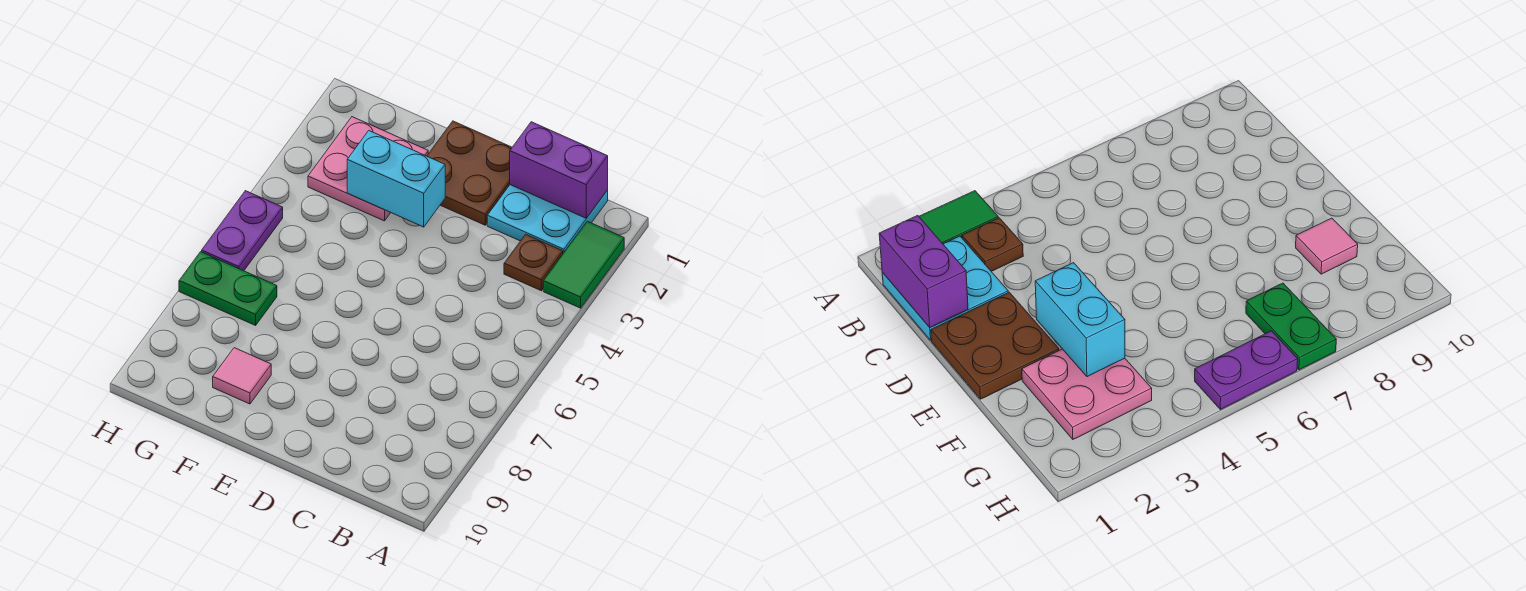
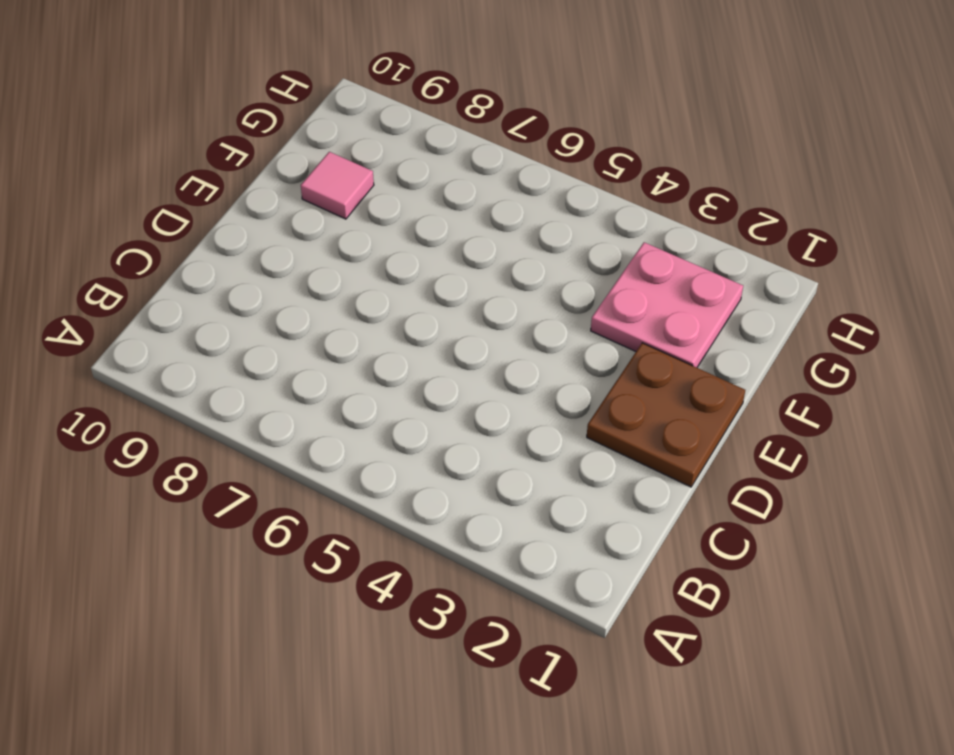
none -> green tile A2:A3 level 1
none -> cyan plate B1:C2 level 1

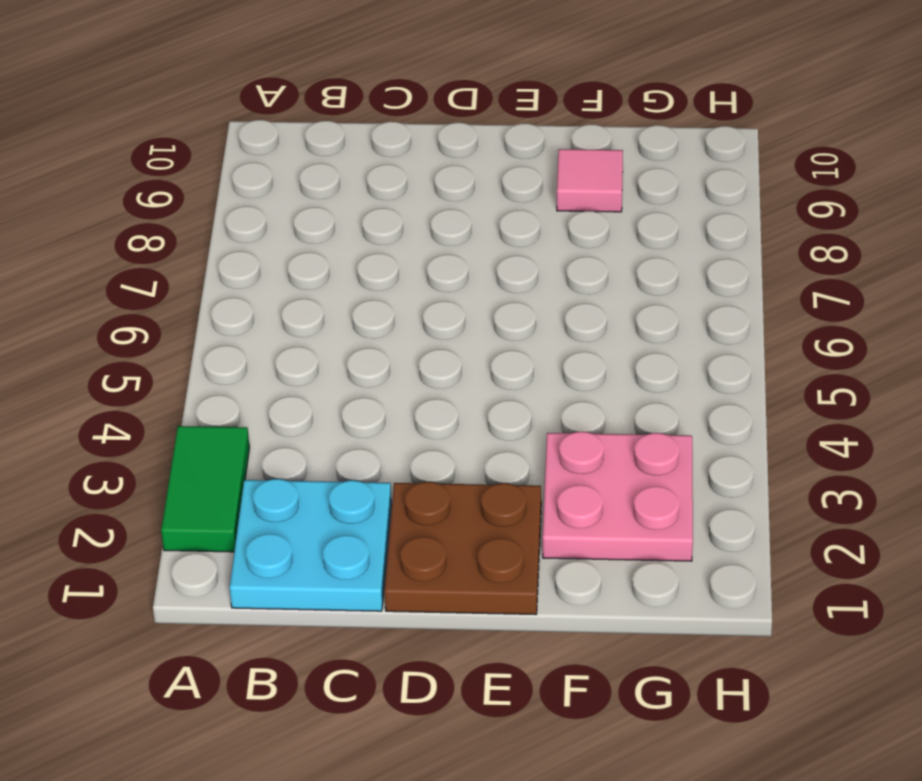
none -> brown plate B3 level 1
none -> green plate G7:H7 level 1

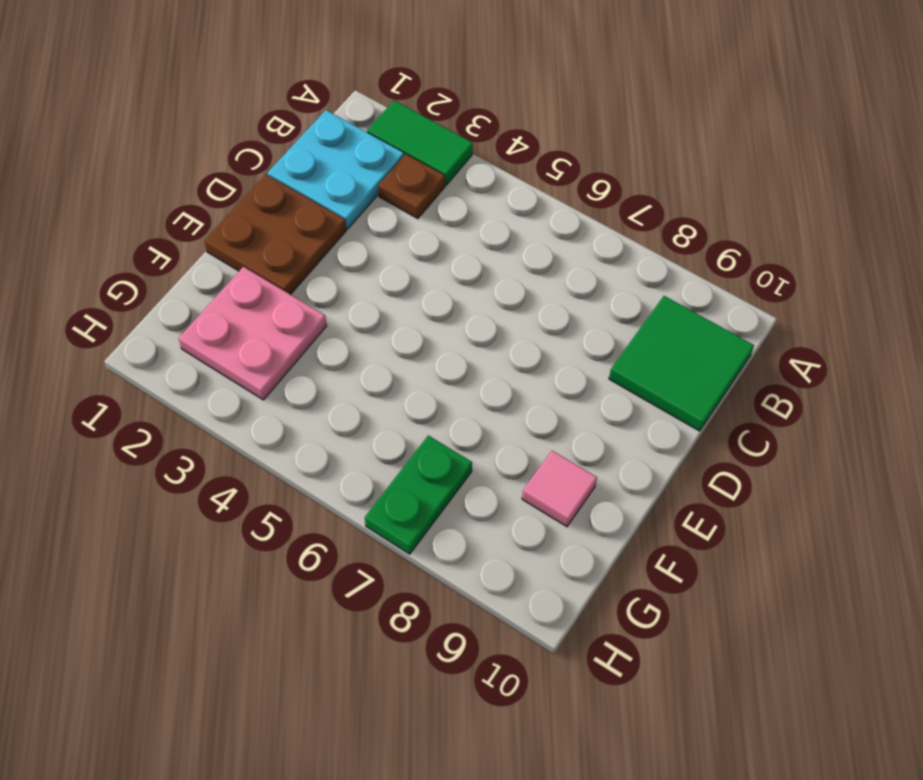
green tile B9:C10 level 1 -> none
none -> purple plate H5:H6 level 1
none -> purple brick B1:C1 level 2

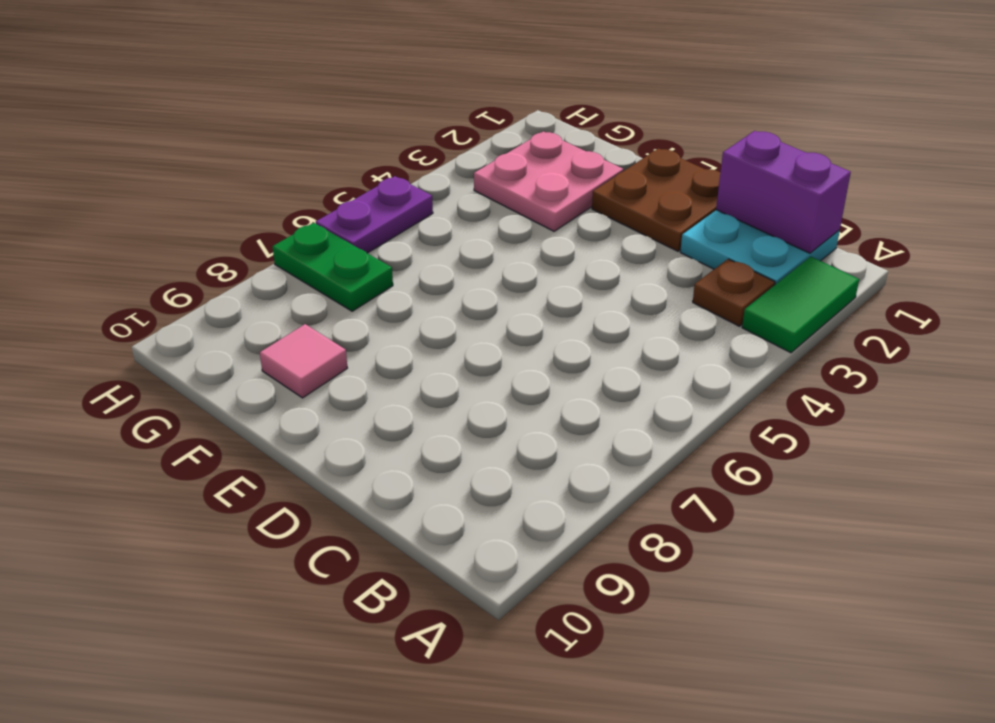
none -> cyan brick E3:F3 level 2

